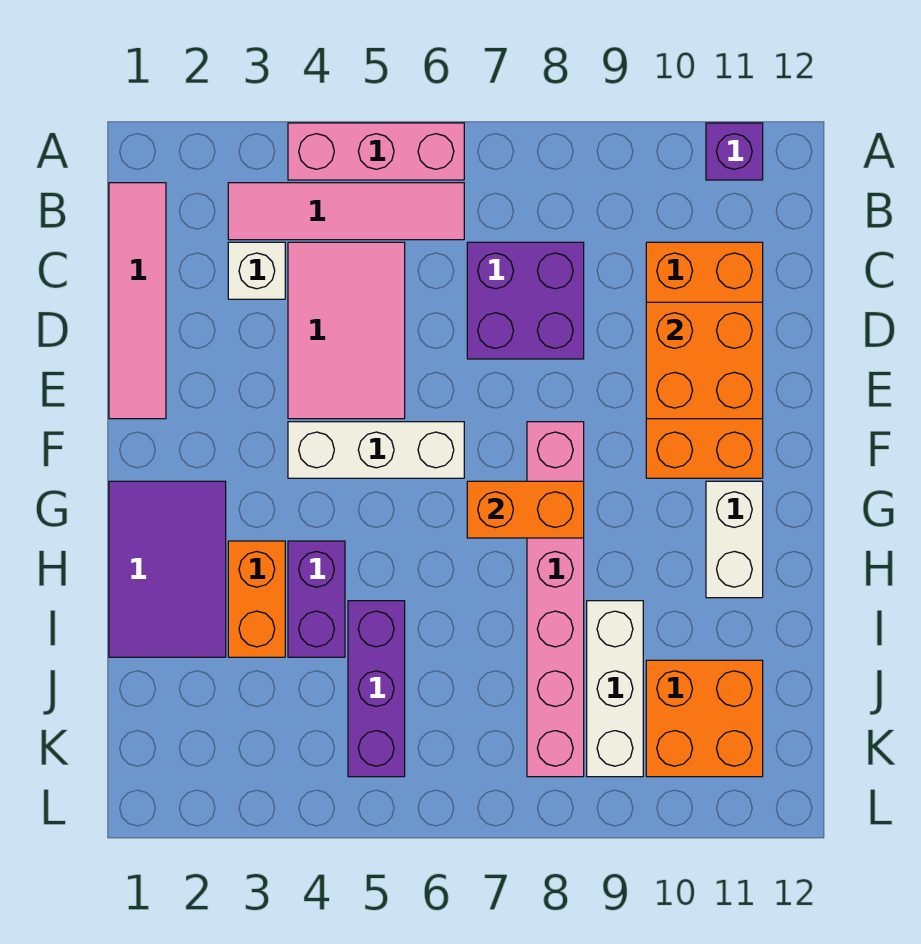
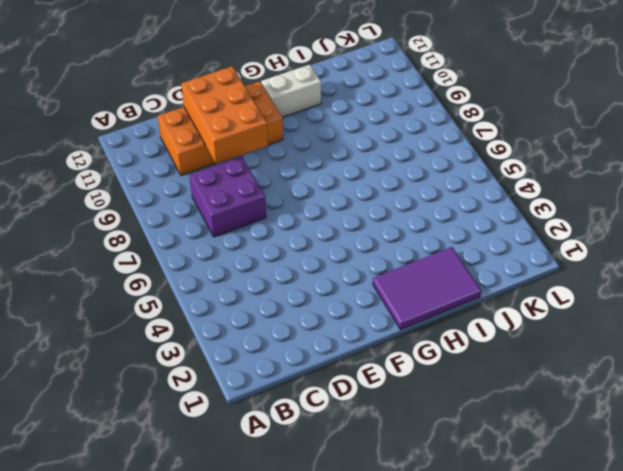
orange brick D9:E11 level 2 -> orange brick D10:E11 level 2
none -> pink brick A4:A6 level 1
none -> purple brick A11 level 1
none -> pink tile B1:E1 level 1

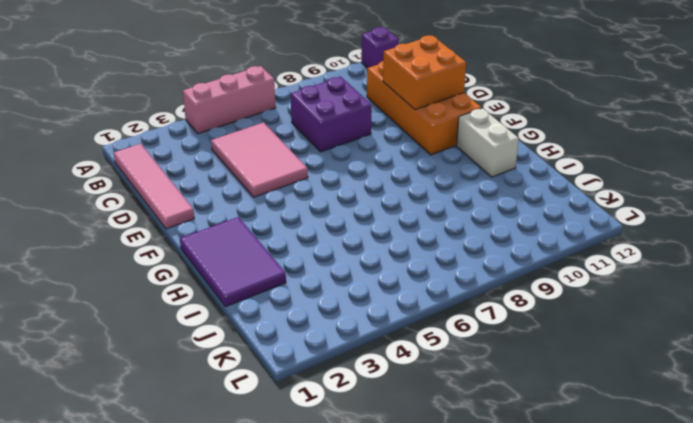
none -> pink tile B3:B6 level 1
none -> white brick C3 level 1
none -> white brick F4:F6 level 1

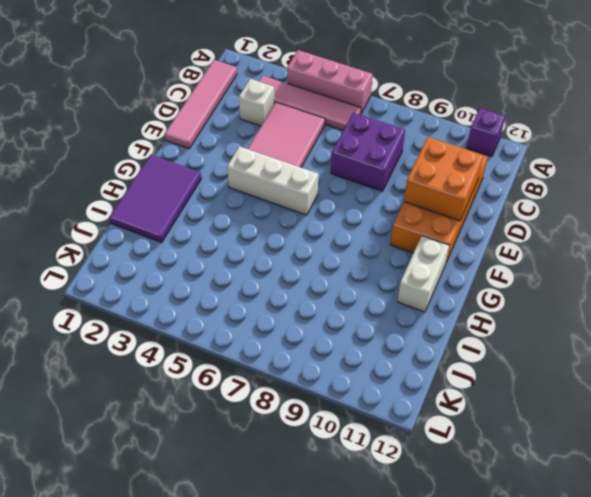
none -> pink brick F8:K8 level 1
none -> orange brick H3:I3 level 1
none -> purple brick H4:I4 level 1

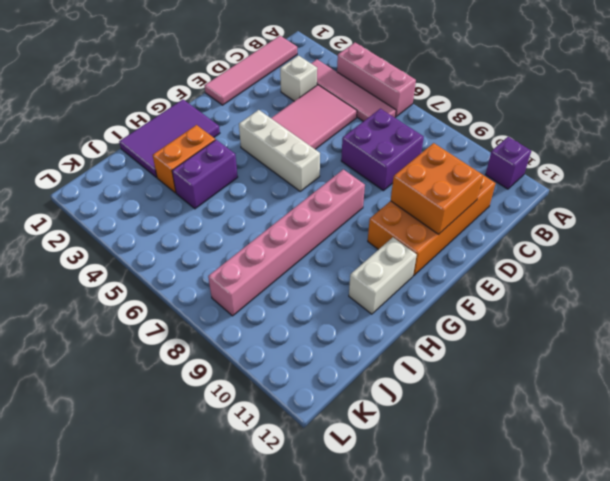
none -> purple brick I5:K5 level 1
none -> white brick I9:K9 level 1
none -> orange brick J10:K11 level 1

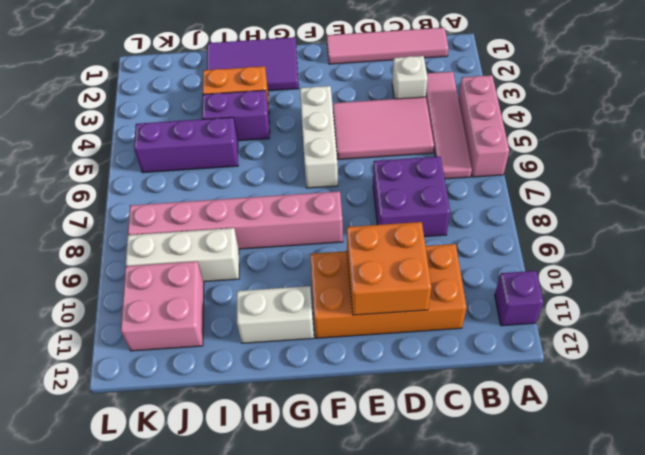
pink brick J10:K11 level 1 -> orange brick J10:K11 level 1
none -> orange brick G7:G8 level 2

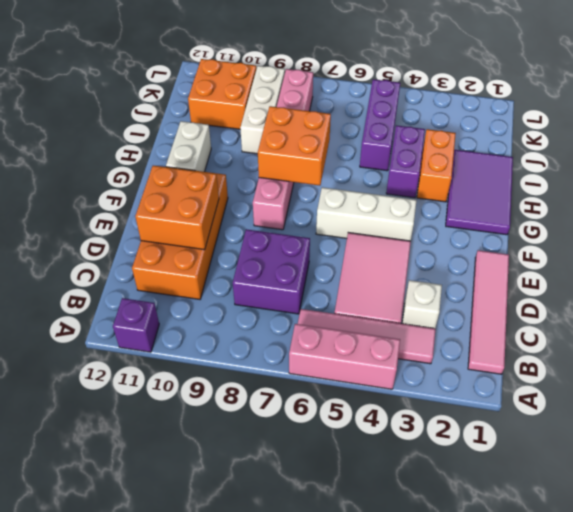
orange brick G7:H8 level 2 -> orange brick G7:G8 level 2

